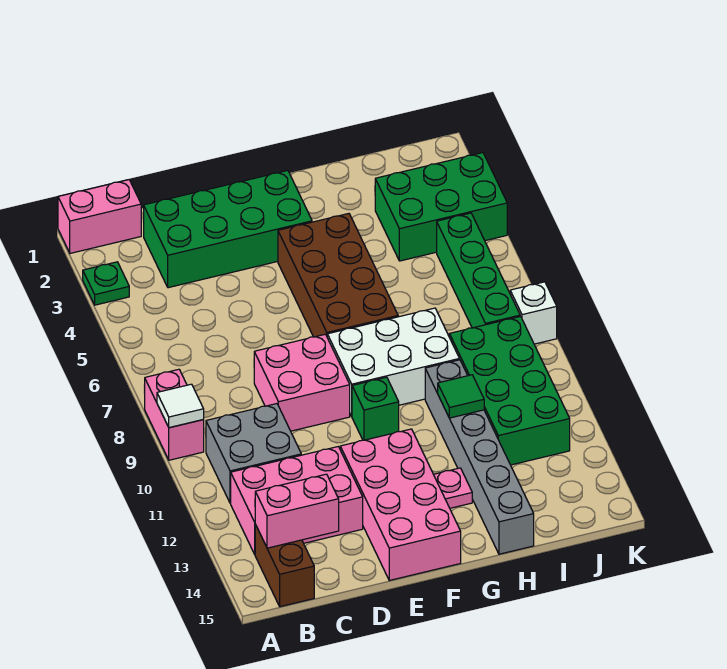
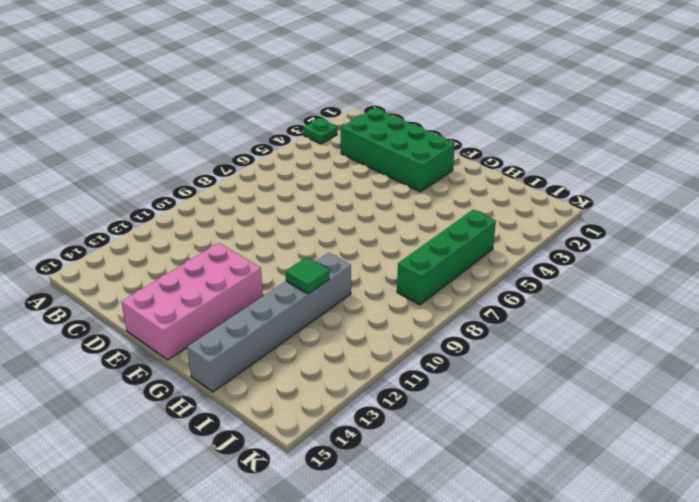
none -> pink brick A1:B1 level 1
none -> pink brick A8:A9 level 1
none -> grey brick B10:C11 level 1

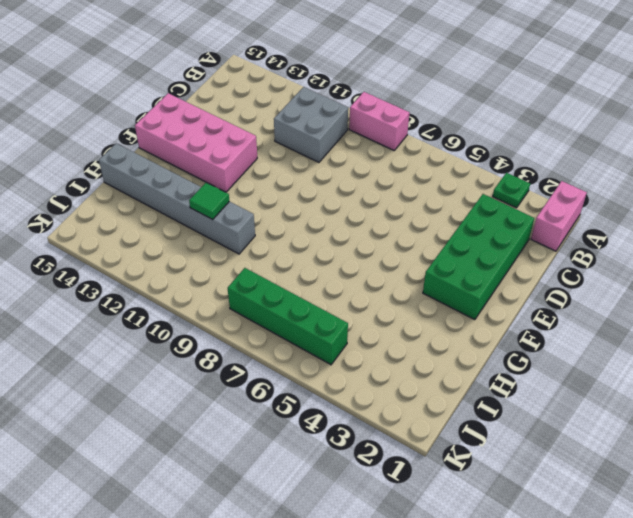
none -> pink brick B12:D13 level 1
none -> brown brick B14:B15 level 1
none -> pink brick D8:E9 level 1

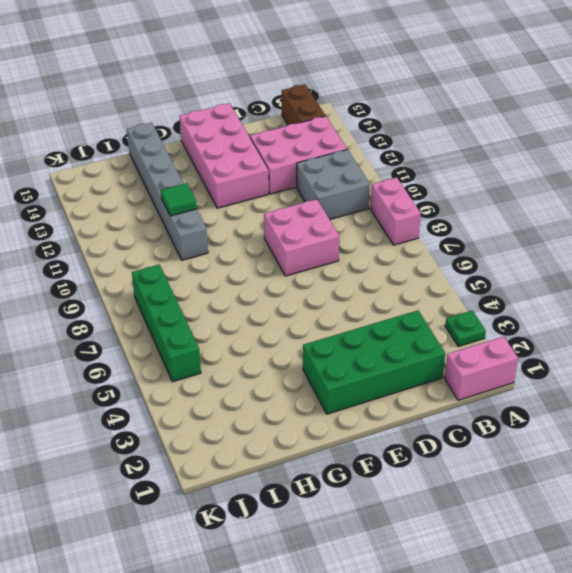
none -> brown brick F4:G7 level 1
none -> white brick F8:H9 level 1
none -> green brick F10 level 1

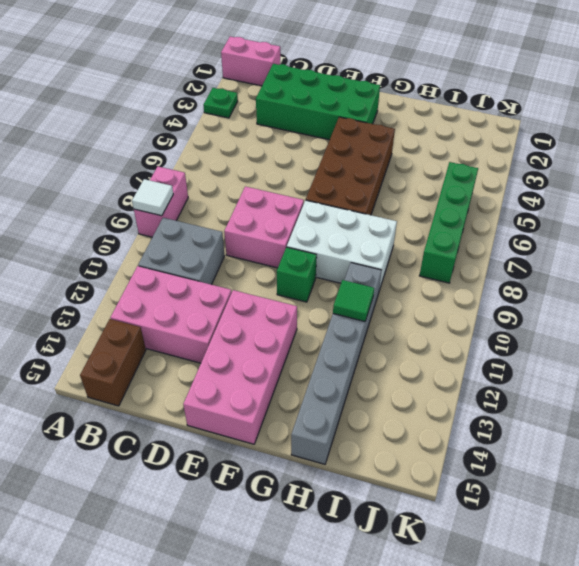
none -> pink plate G13 level 1
none -> green brick I3:K4 level 1
none -> green brick I9:J12 level 1

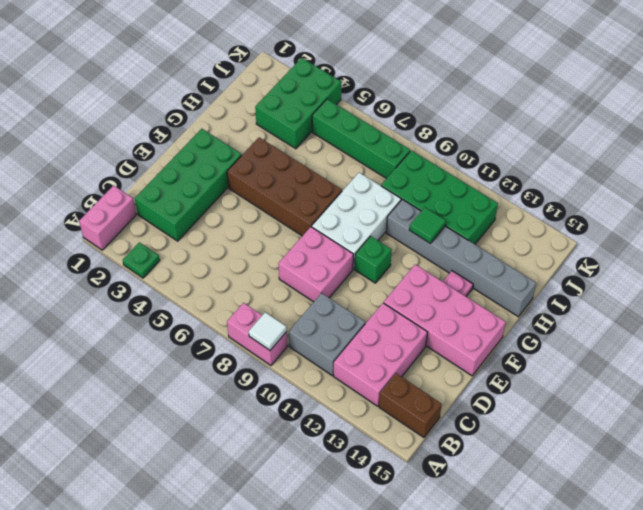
none -> white brick K8 level 1
none -> pink brick B14:C14 level 2

